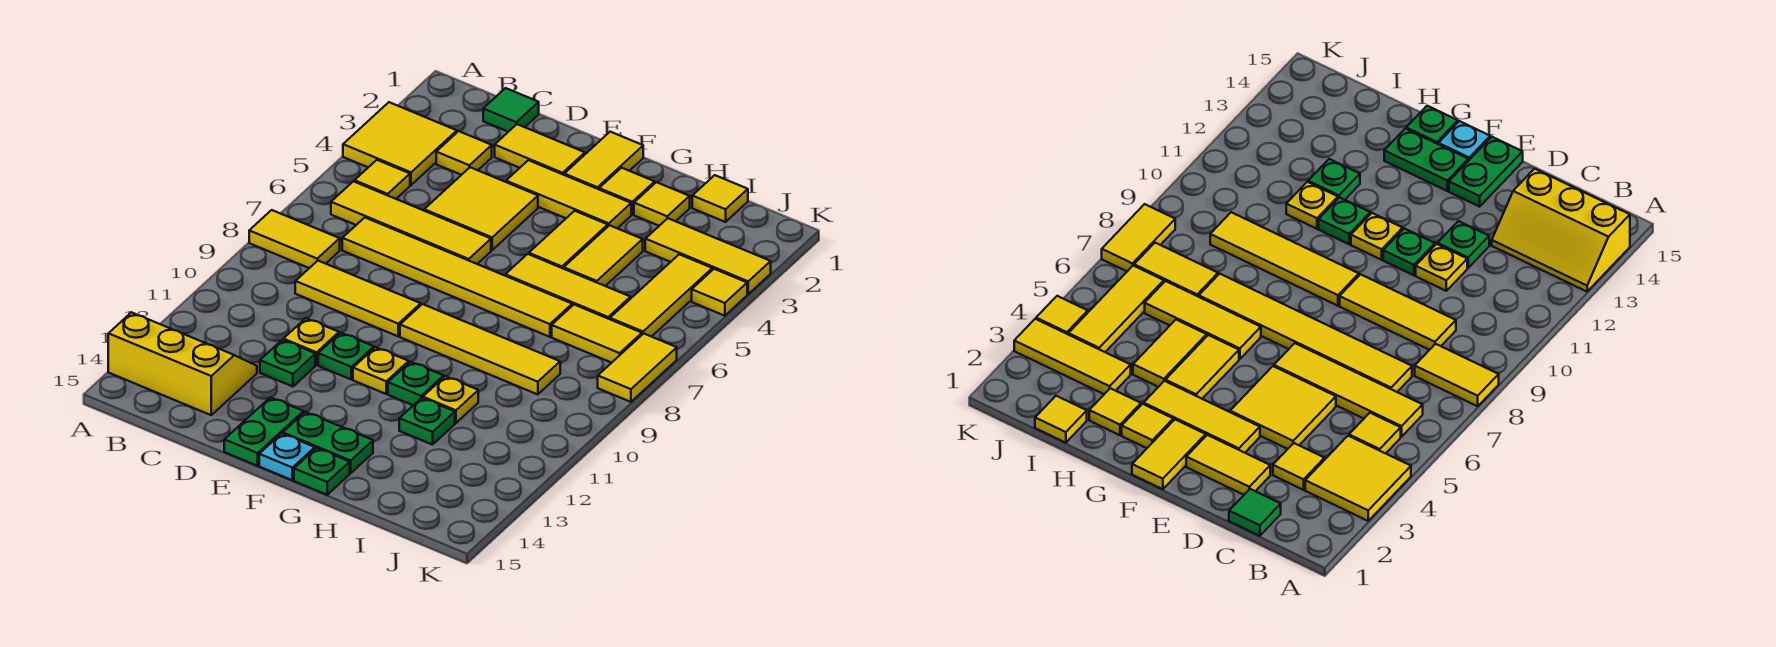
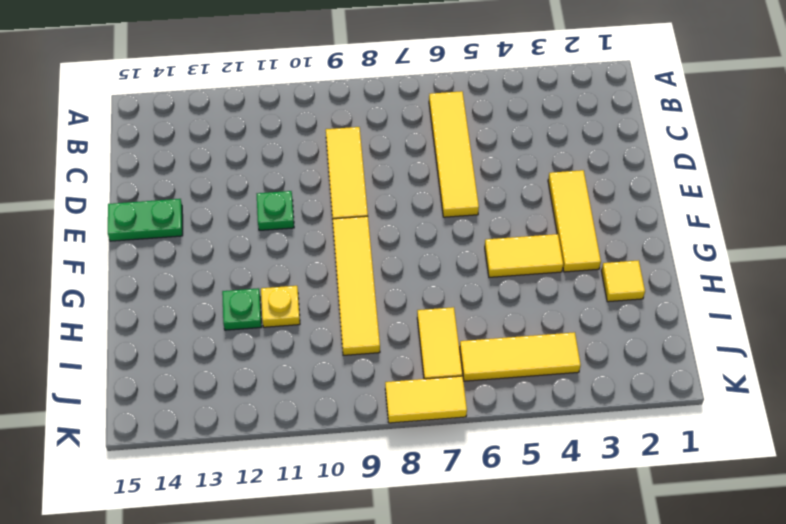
none -> yellow tile A3:B4 level 1
none -> yellow tile A8:B8 level 1
none -> yellow slope A13:C14 level 1 top 14
none -> yellow tile B5 level 1

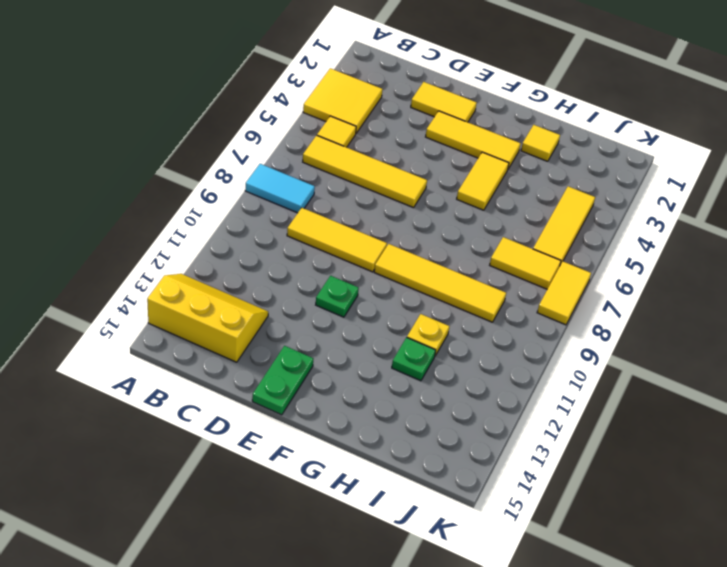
cyan tile A8:B8 level 1 -> yellow tile A8:B8 level 1
none -> green tile C1 level 1
none -> yellow tile C3 level 1
none -> yellow tile C7:H7 level 1
none -> yellow tile D4:E5 level 1

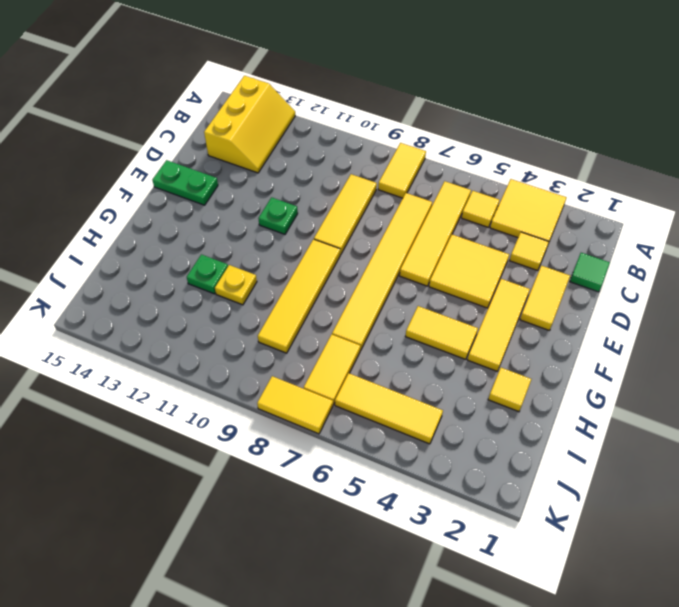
none -> yellow plate D11 level 1
none -> green plate D12 level 1
none -> yellow tile F1:F2 level 1
none -> yellow plate F11 level 1

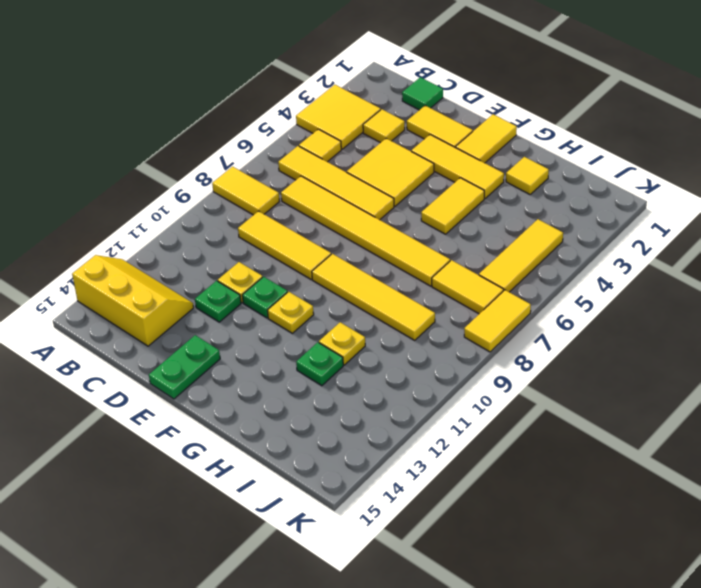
none -> green plate F14:G14 level 1
none -> cyan plate F15 level 1
none -> yellow tile G2 level 1
none -> yellow tile G6:I6 level 1

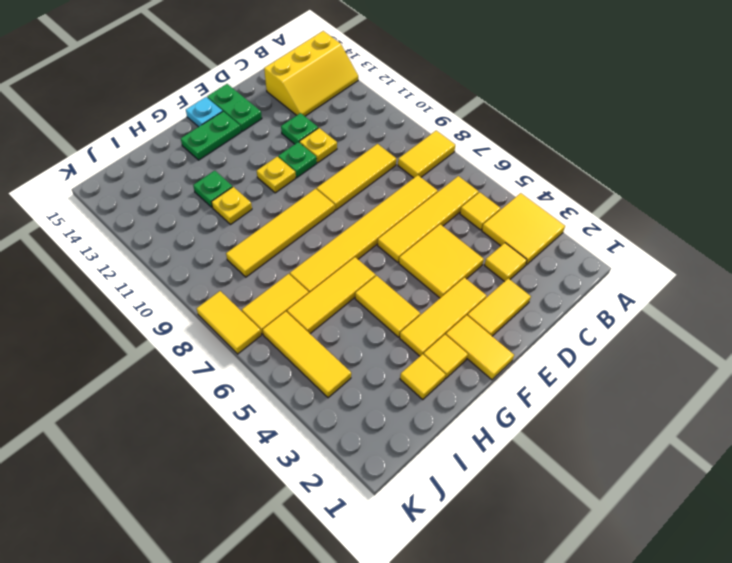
none -> green tile C1 level 1
none -> green plate G11 level 1
none -> green plate G15 level 1
none -> yellow tile H4:H5 level 1

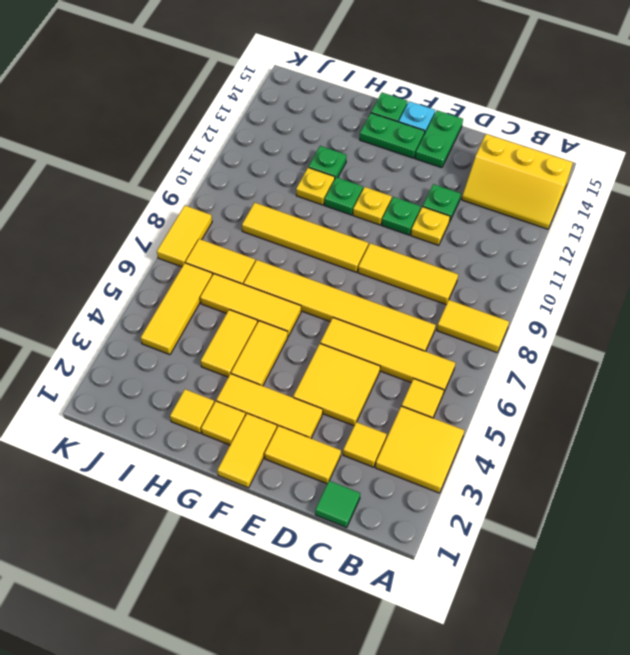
none -> yellow tile I1 level 1
none -> yellow tile I3:K3 level 1
none -> yellow tile K4 level 1

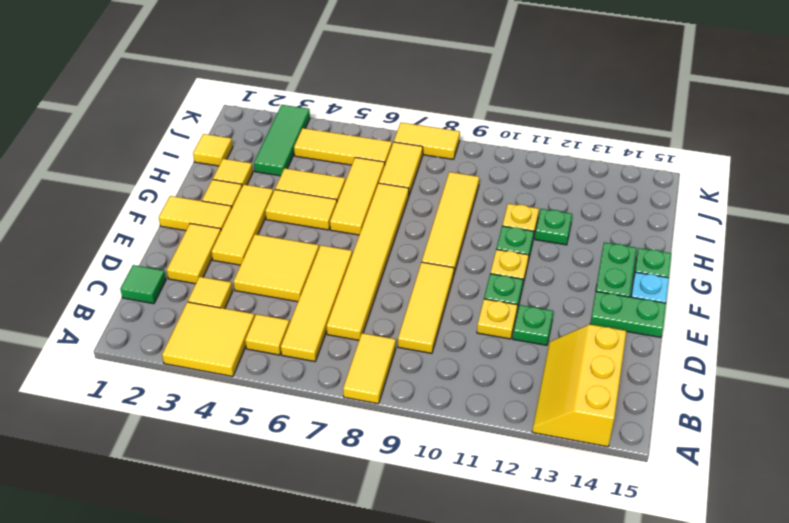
green tile I3:K3 level 1 -> yellow tile I3:K3 level 1
none -> yellow tile K4 level 1

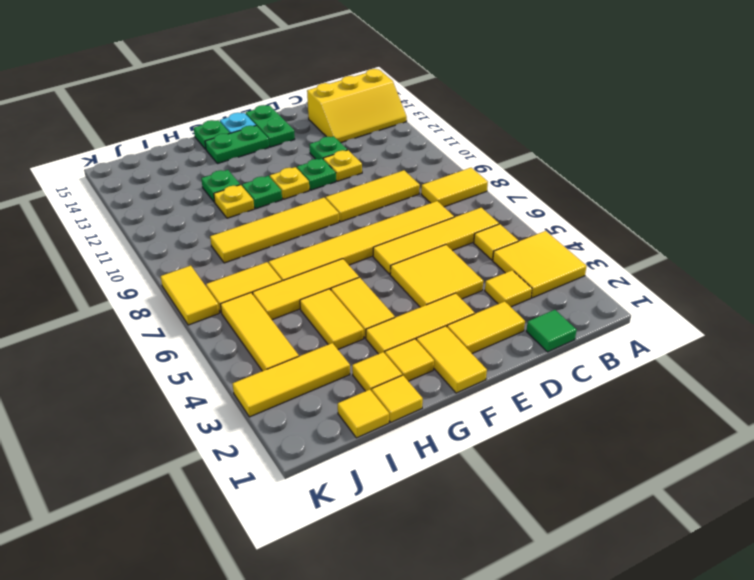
yellow tile H1 level 1 -> yellow tile K4 level 1

